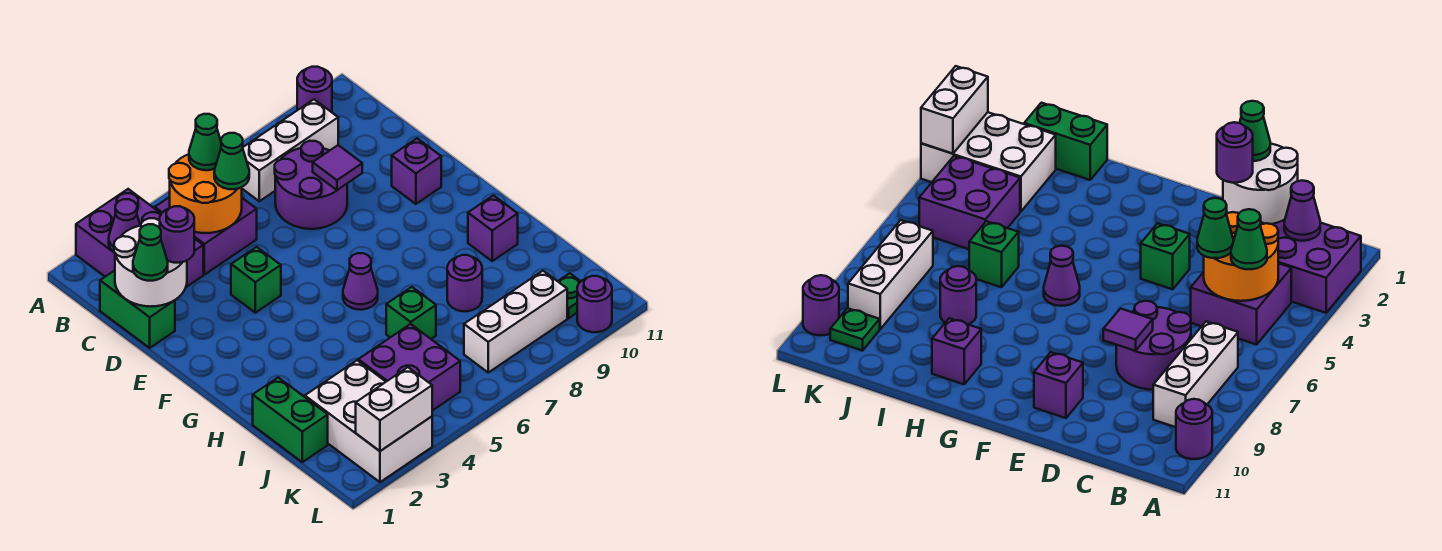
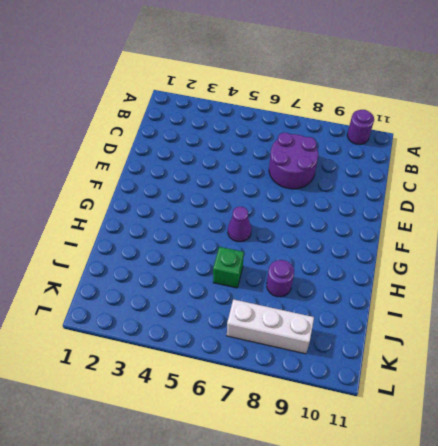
none -> purple brick A2:C3 level 1
none -> purple brick B4:C5 level 1
none -> white brick B7:B9 level 1

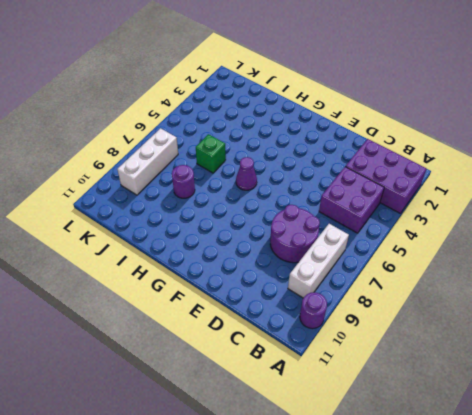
none -> green brick C1:D1 level 1
none -> green brick E4 level 1
none -> purple brick E10 level 1

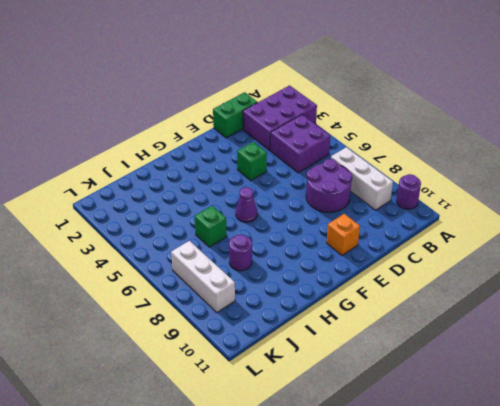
orange brick E10 level 1 -> purple brick E10 level 1
none -> purple brick H10 level 1
none -> green brick I1:J1 level 1
none -> white brick J2:L3 level 1

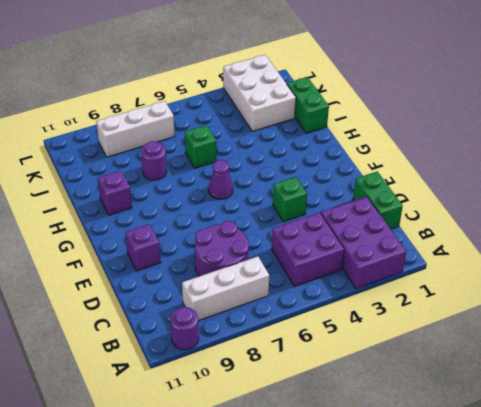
none -> purple brick J4:K5 level 1
none -> green plate K10 level 1
none -> purple round brick L10 level 1

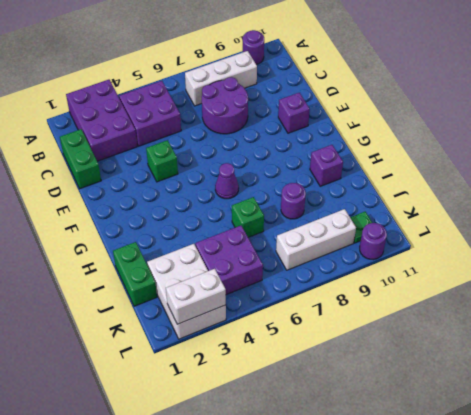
none -> purple cone B2 level 2
none -> orange round brick B4:C5 level 2
none -> white round brick C1:D2 level 2

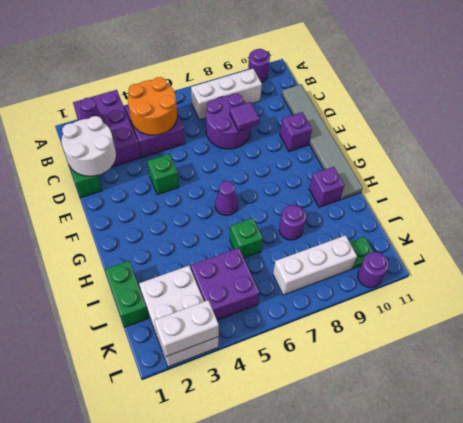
grey tile C11:H11 level 1 -> none
none -> green cone B5 level 3
none -> green cone C5 level 3
none -> green cone D1 level 3

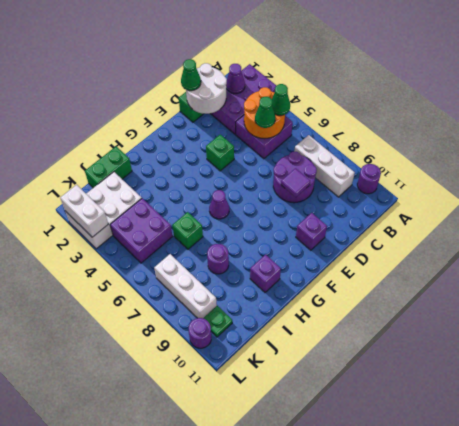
none -> purple round brick D2 level 3

